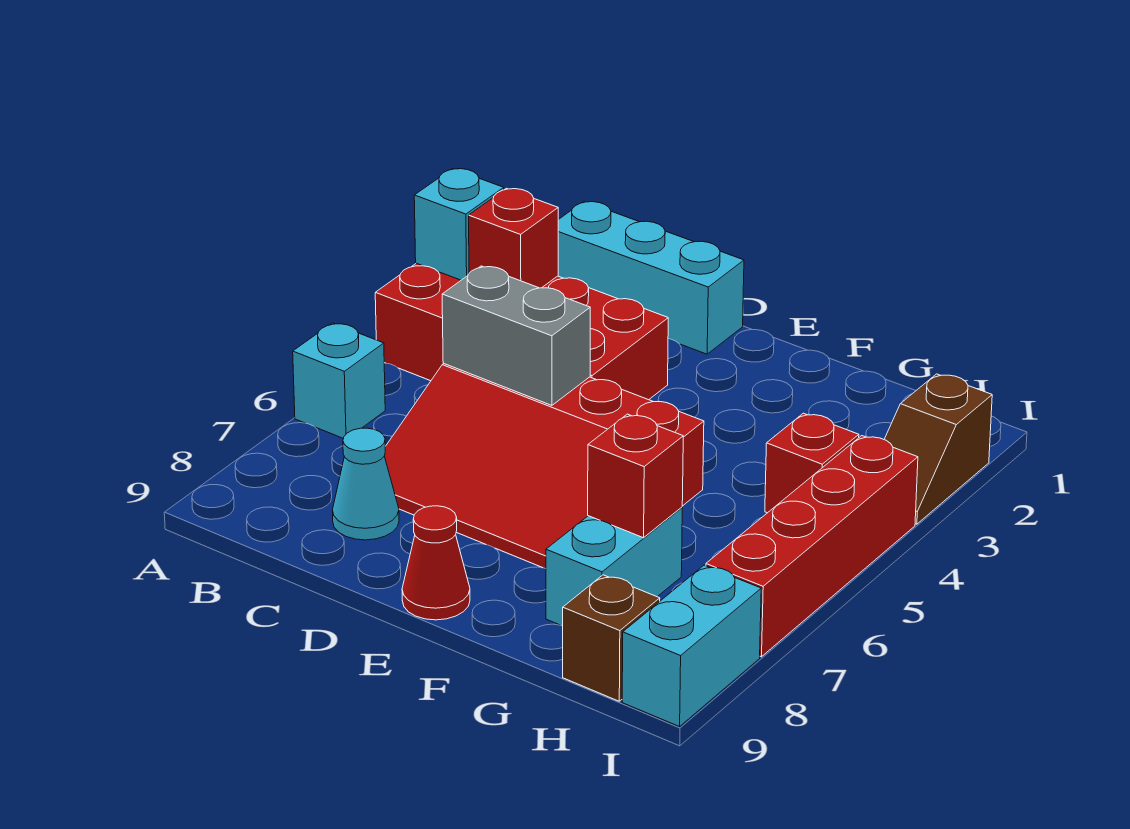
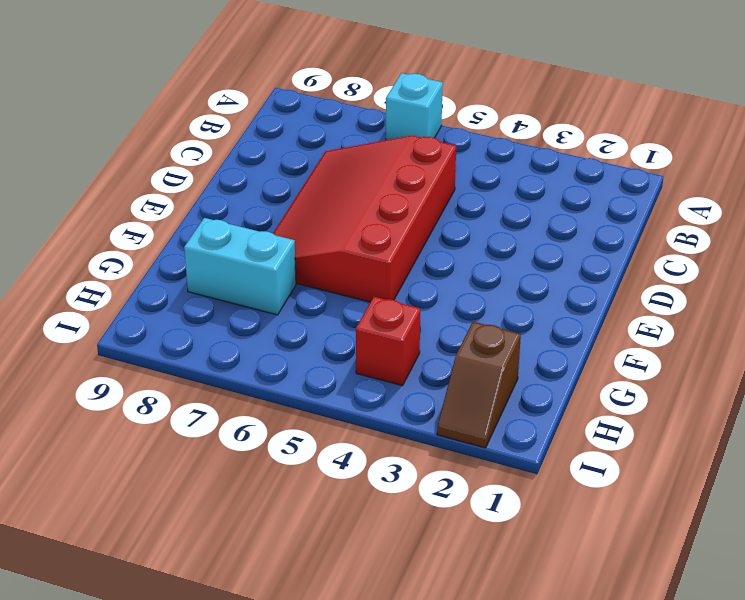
brown slope H2:I2 level 1 top H -> brown slope I2:I3 level 1 top 2
none -> red brick A3:D4 level 1
none -> cyan brick B1:D1 level 1
none -> cyan cone C8 level 1

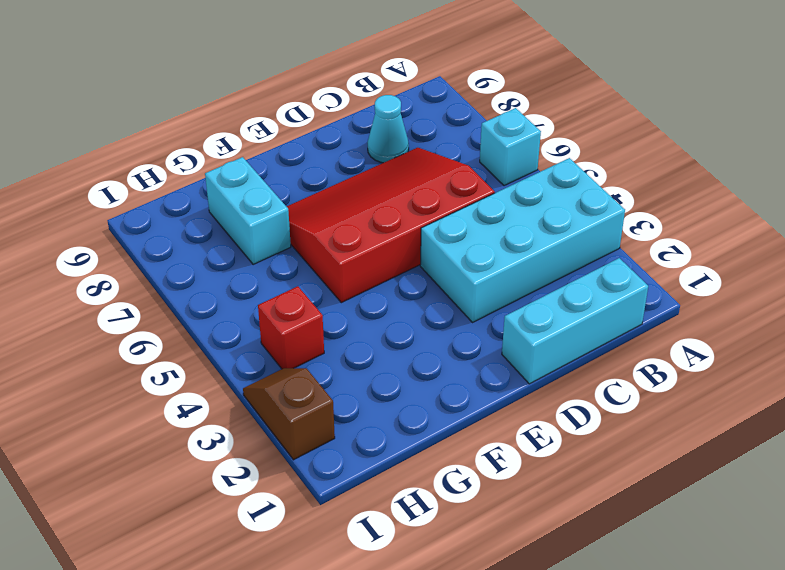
cyan brick A3:D4 level 1 -> red brick A3:D4 level 1
none -> red cone E9 level 1
none -> brown brick H9 level 1
none -> red brick I4:I7 level 1

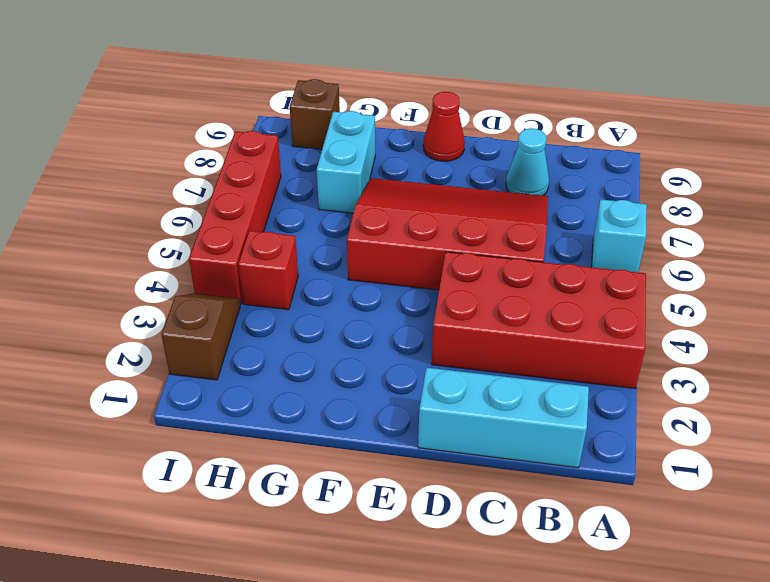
none -> cyan brick I8:I9 level 1
none -> cyan brick A3 level 2
none -> red brick B3 level 2

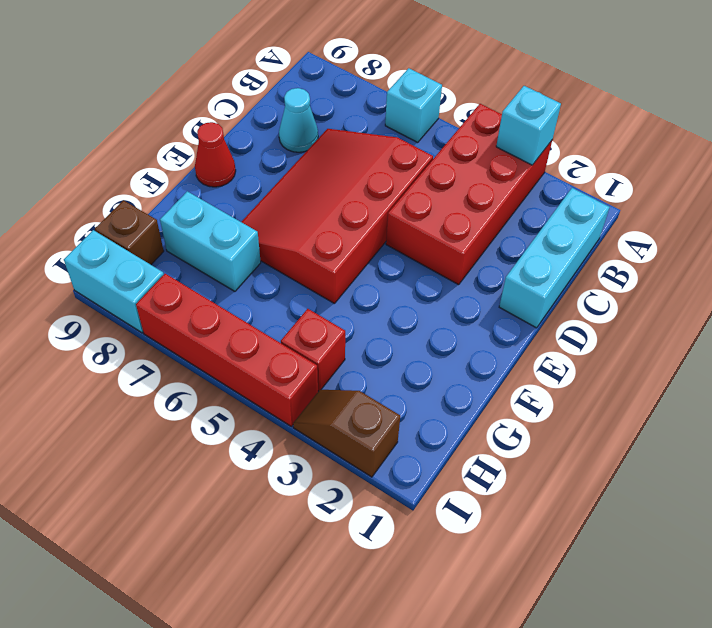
none -> red brick B3 level 2
none -> grey brick C5:D5 level 2
none -> red brick G7 level 2

